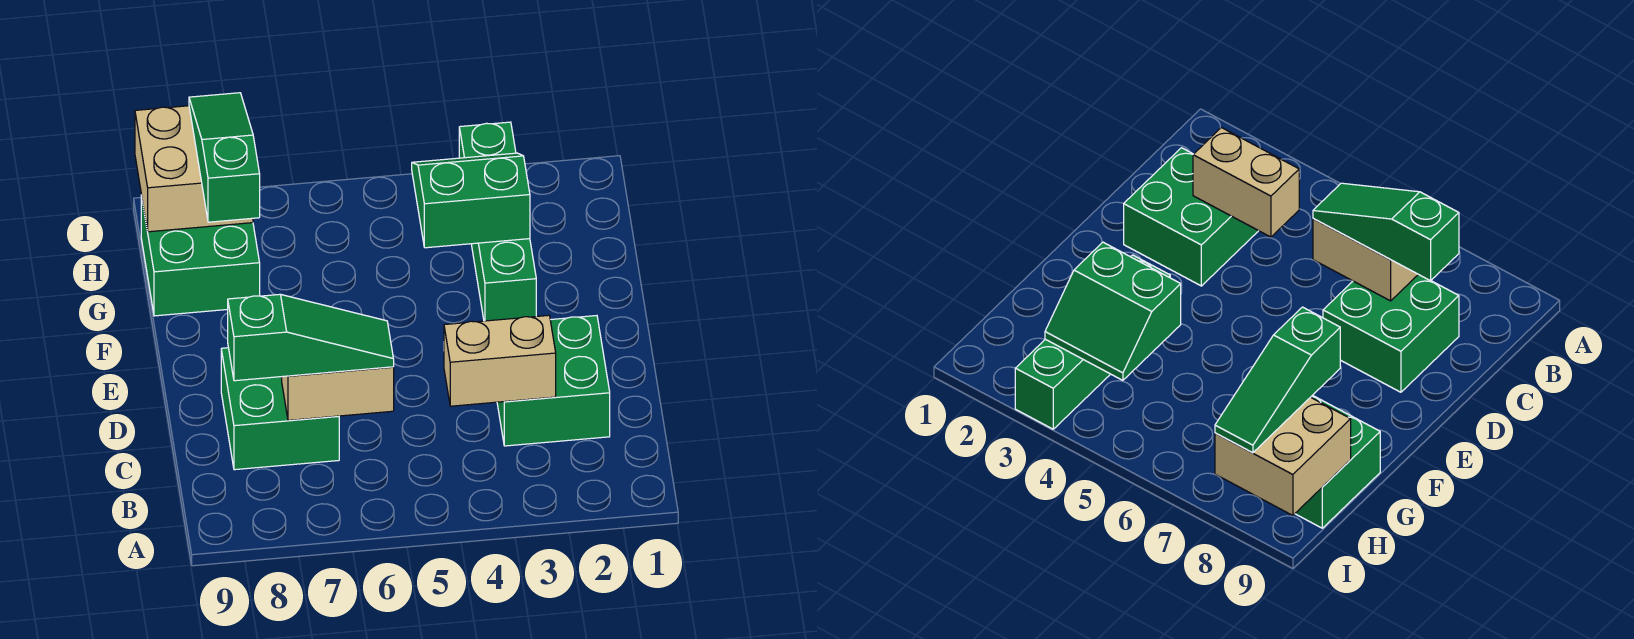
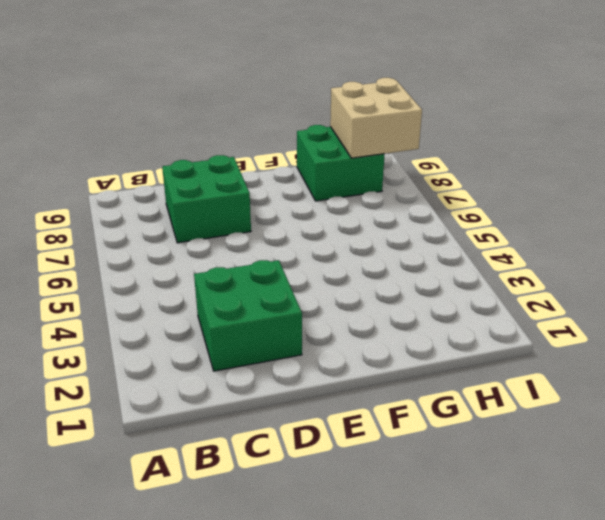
none -> green brick F3:I3 level 1
none -> tan brick C3:C4 level 2

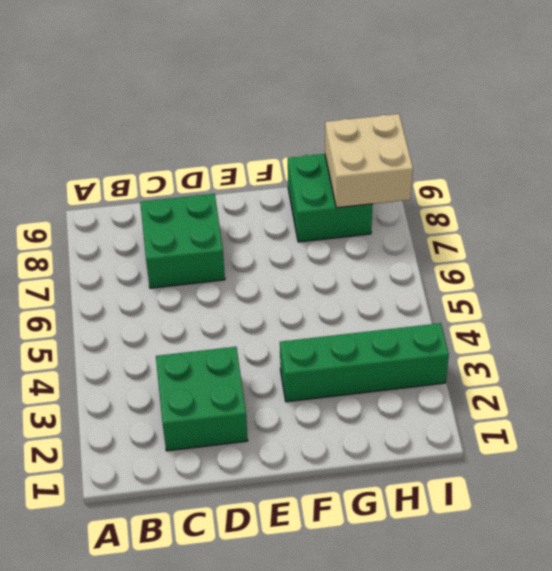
none -> tan brick C3:C4 level 2
none -> tan brick C6:C7 level 2

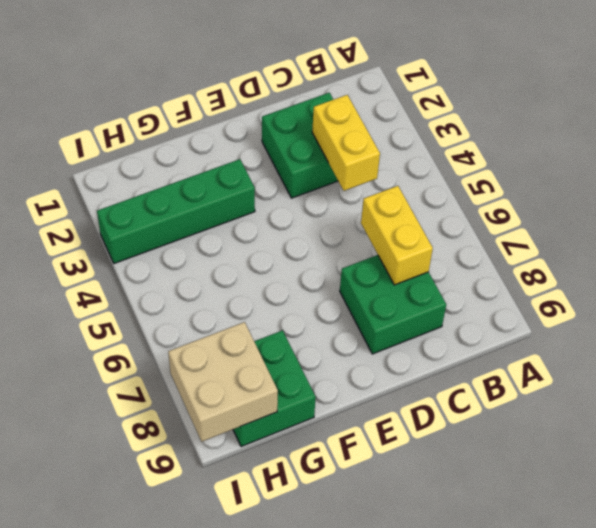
yellow brick C3:C4 level 2 -> tan brick C3:C4 level 2
yellow brick C6:C7 level 2 -> tan brick C6:C7 level 2
none -> green slope G3:H4 level 2 top G
none -> green slope C6:C8 level 3 top 8

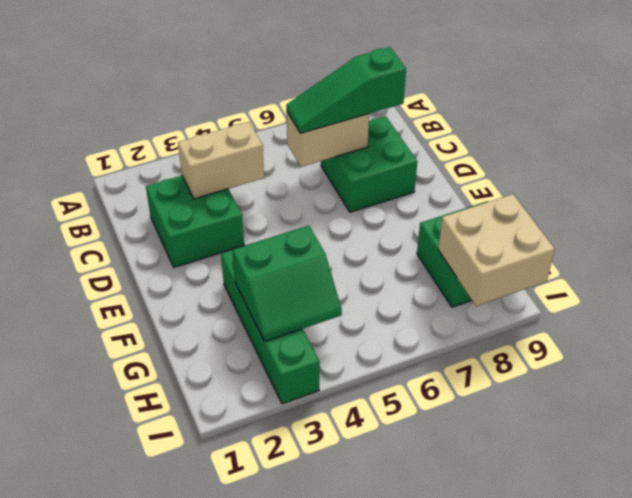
none -> green slope G8:I8 level 3 top G

